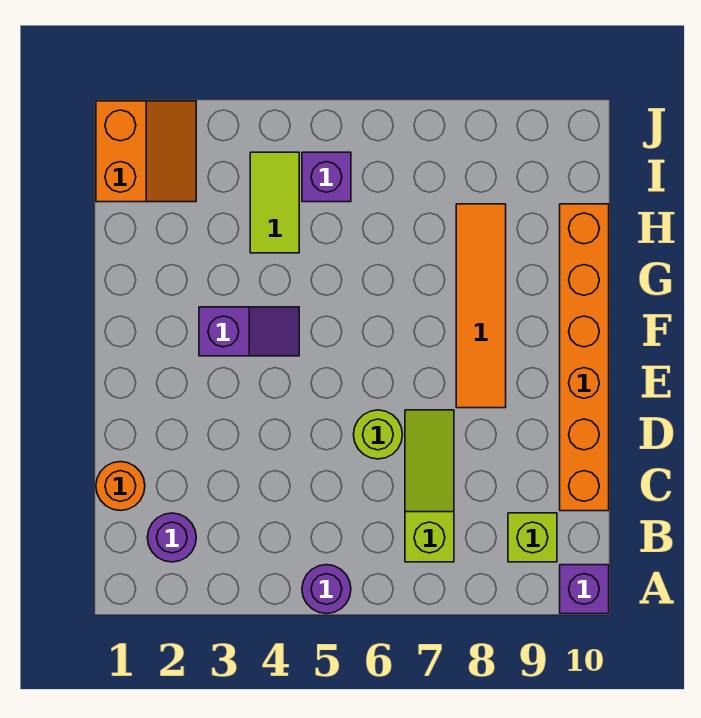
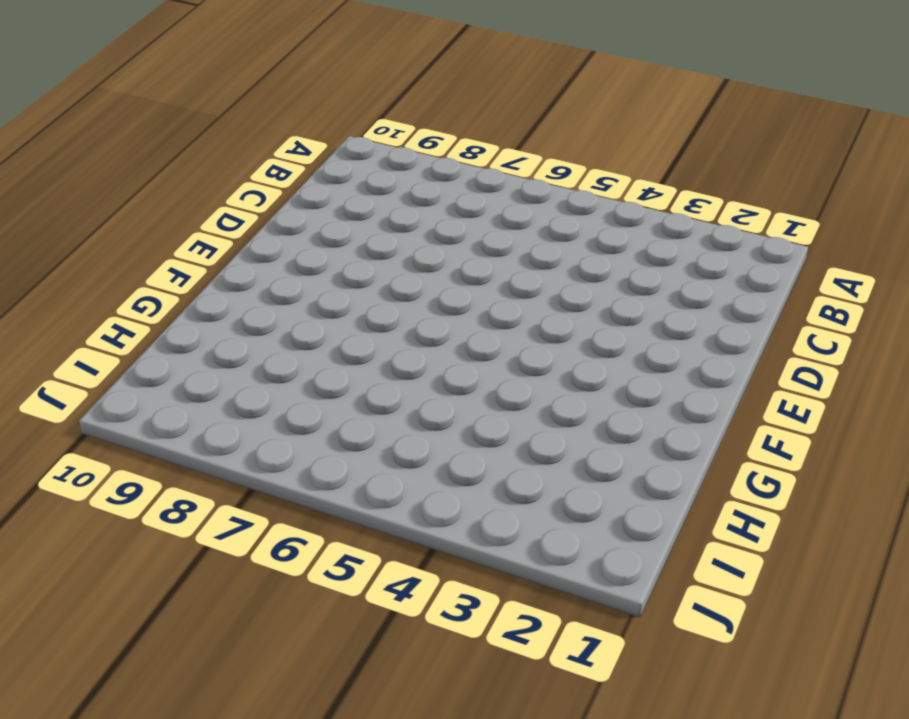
none -> purple round brick A5 level 1
none -> purple brick A10 level 1
none -> purple round brick B2 level 1

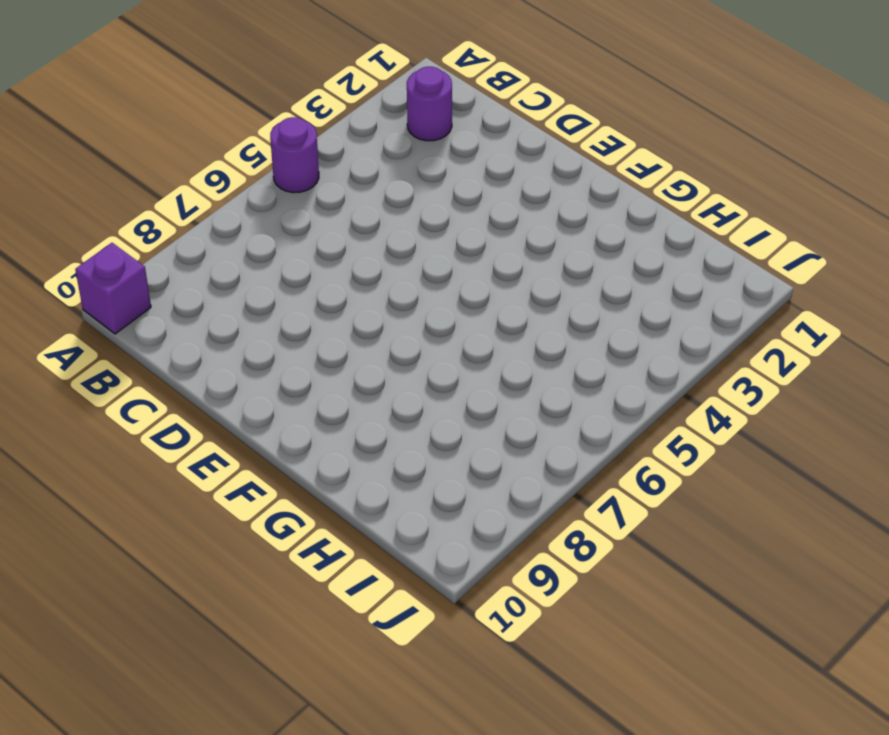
none -> lime slope B7:D7 level 1 top B
none -> lime brick B9 level 1
none -> orange round brick C1 level 1

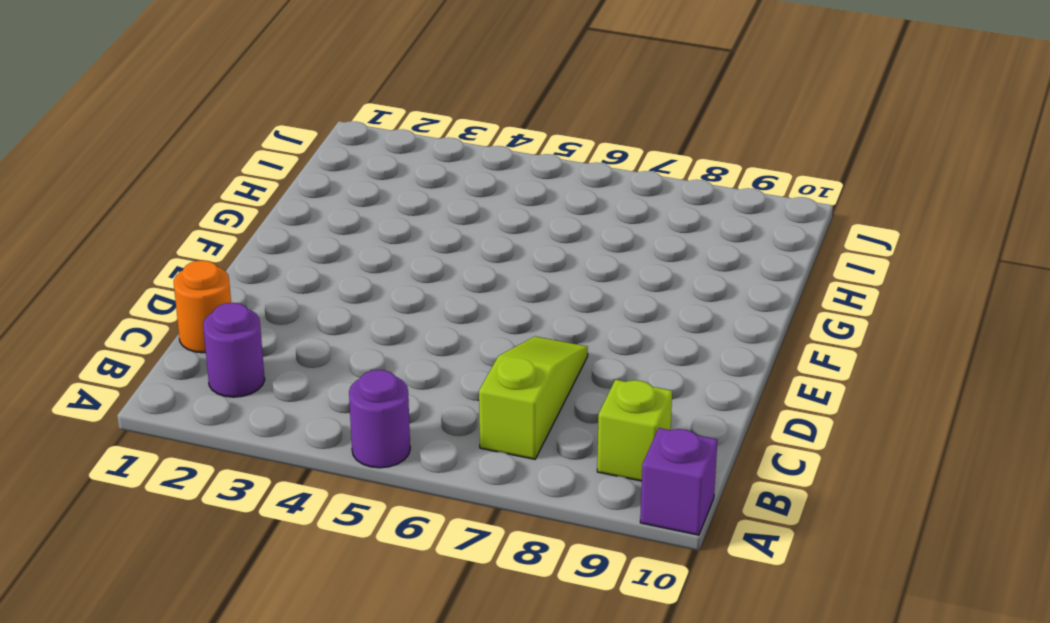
none -> orange brick C10:H10 level 1
none -> lime round brick D6 level 1
none -> orange tile E8:H8 level 1

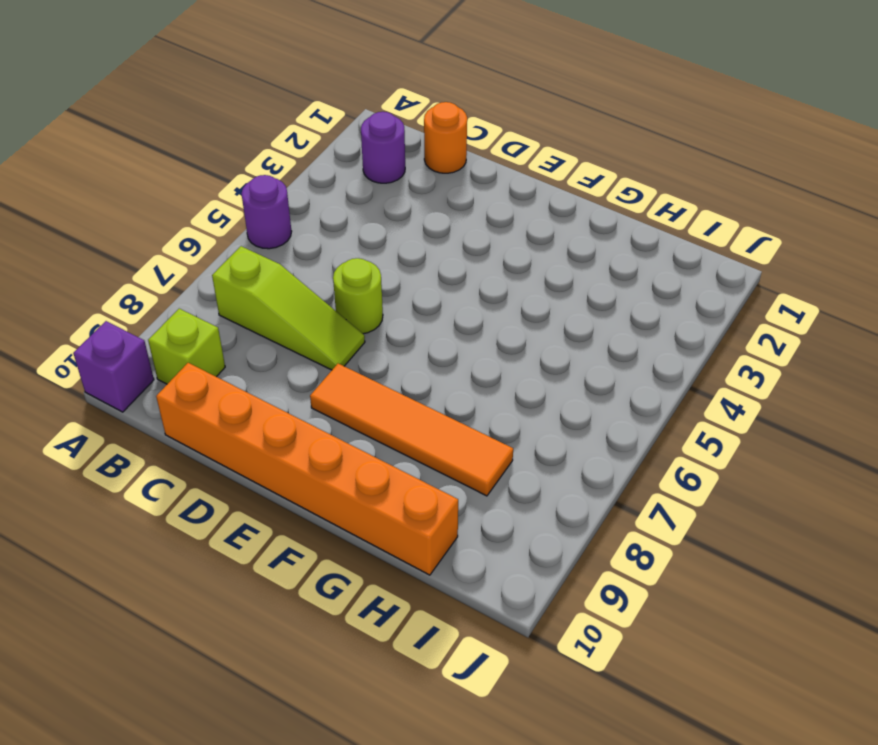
none -> purple slope F3:F4 level 1 top 3
none -> lime tile H4:I4 level 1
none -> orange slope I1:J2 level 1 top 1

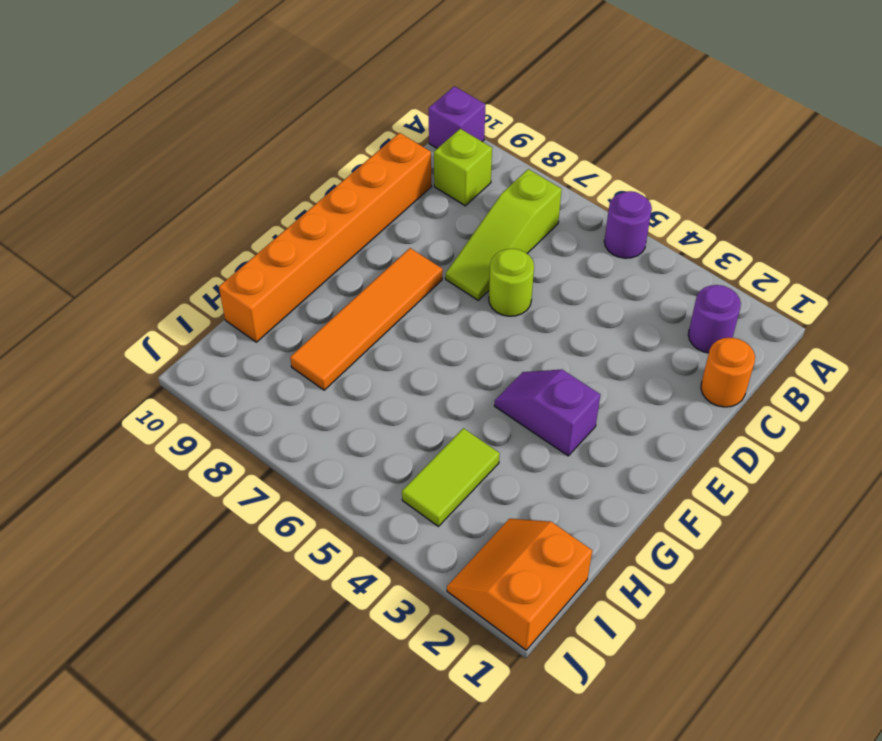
none -> purple brick I5 level 1

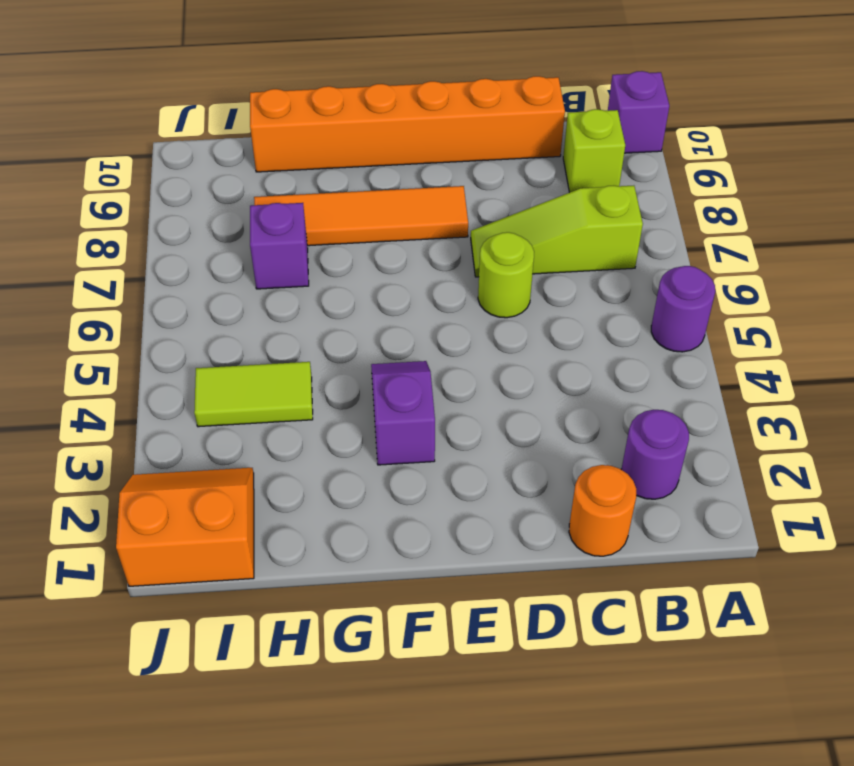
purple brick H7 level 1 -> purple brick I5 level 1

